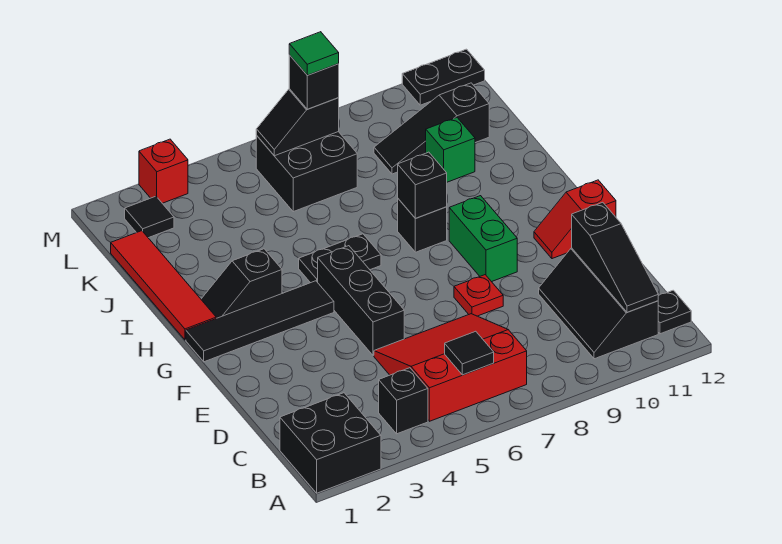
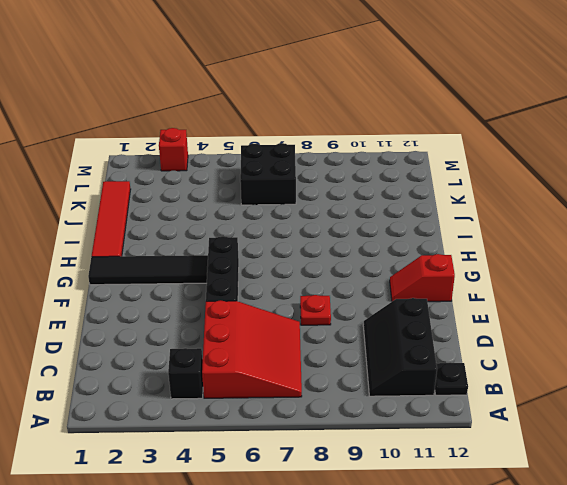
red slope B5:D7 level 1 top 5 -> red slope B5:D7 level 1 top B
none -> black brick A1:B2 level 1
none -> green brick F9:G9 level 1
none -> black slope H2:H3 level 1 top 3

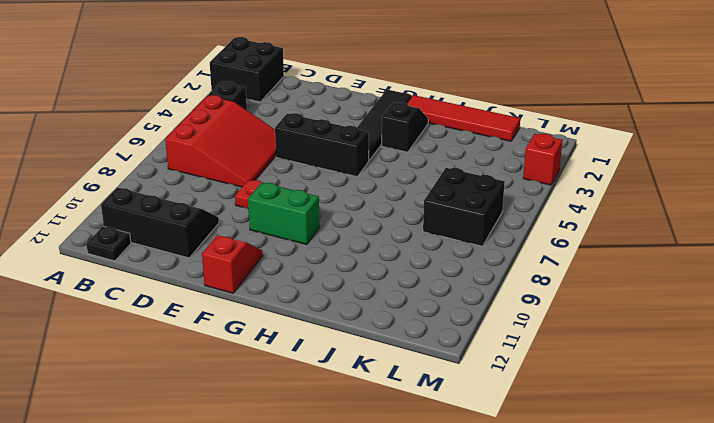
none -> black plate H5:H6 level 1
none -> black brick H8 level 1
none -> green brick J10 level 1

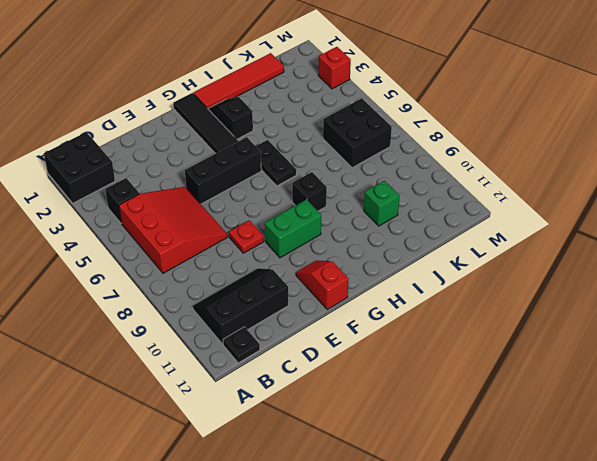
none -> black slope K9:K11 level 1 top 11
none -> black tile L2 level 1
none -> black plate M11:M12 level 1

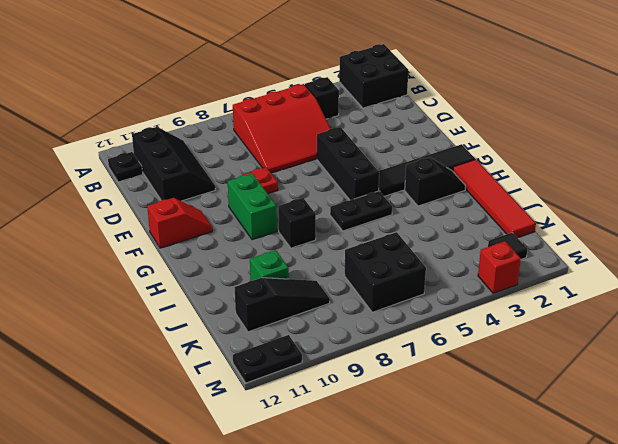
none -> black tile B6 level 2
none -> black slope B11:D11 level 2 top D
none -> black brick H8 level 2

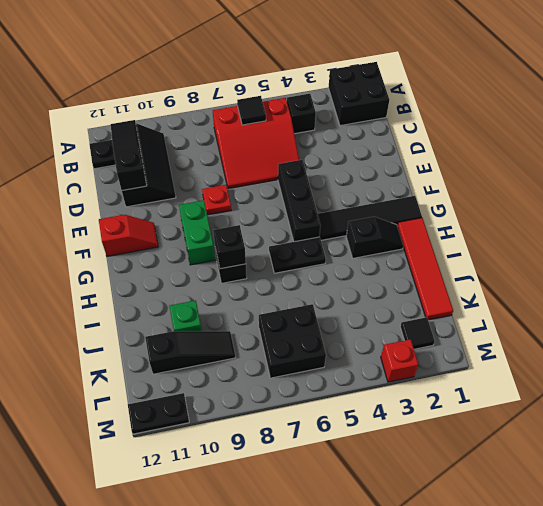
none -> black slope L6:L7 level 2 top 7
none -> black brick L7 level 3
none -> green tile L7 level 4

